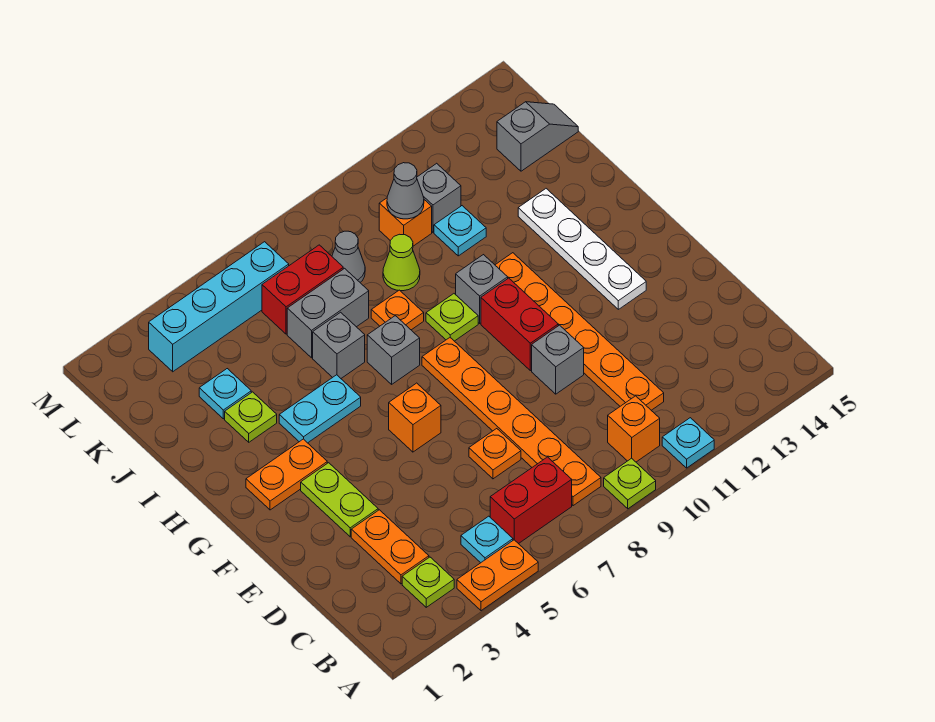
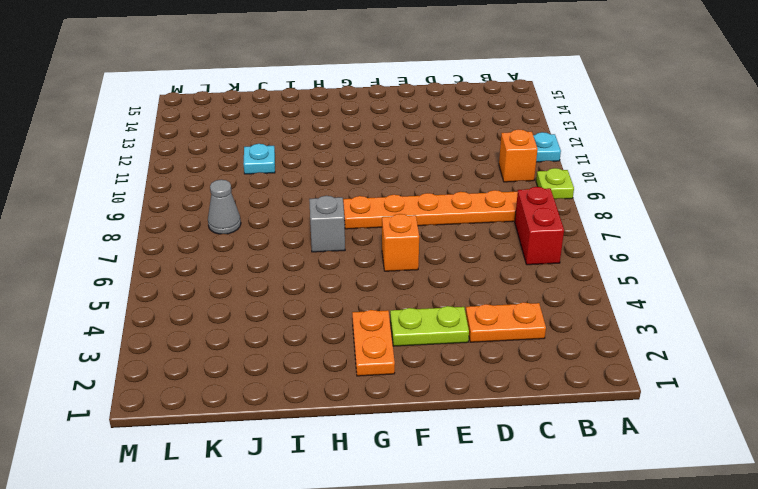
none -> orange plate A4:A5 level 1
none -> lime plate B3 level 1
none -> cyan plate B5 level 1
none -> orange plate C11:H11 level 1

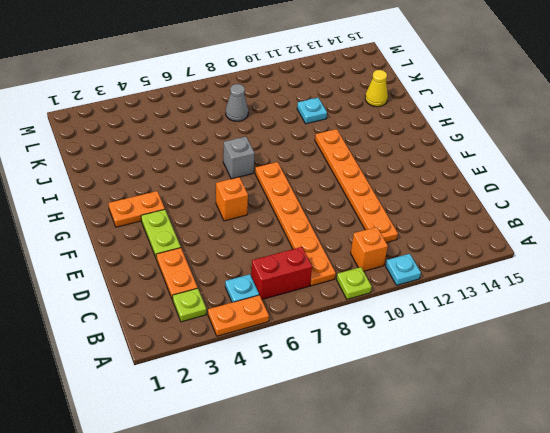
yellow cone J14 level 1 -> none
none -> orange plate D7 level 1
none -> grey brick E10 level 1
none -> red brick F10:G10 level 1
none -> white plate F13:I13 level 1

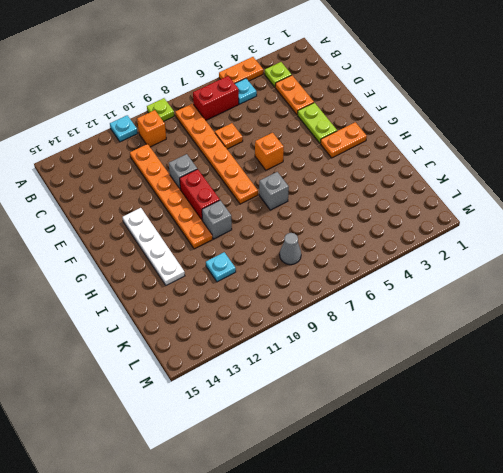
none -> cyan plate H4:H5 level 1
none -> lime plate H9 level 1
none -> lime plate I3 level 1
none -> grey brick I6 level 1

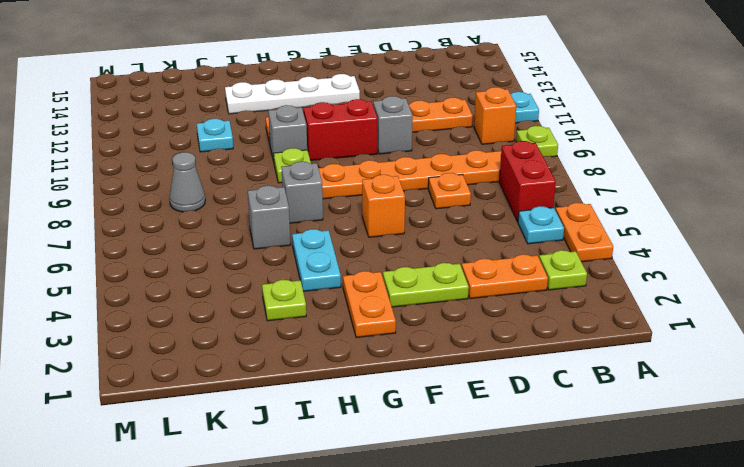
none -> orange plate I8 level 1
none -> cyan plate J3 level 1
none -> grey brick J6:J7 level 1
none -> lime cone J9 level 1

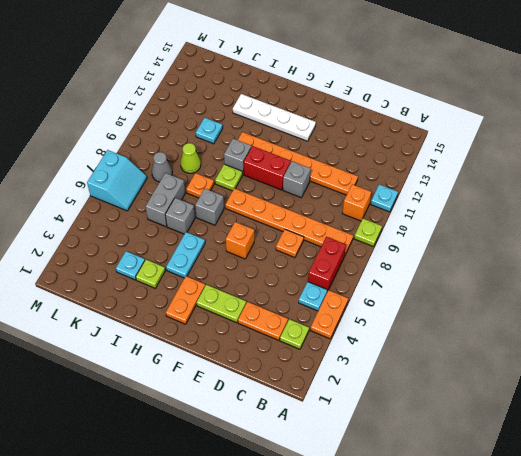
cyan slope L6:M7 level 1 top M -> cyan brick L3:L6 level 1
none -> red brick K6:K7 level 1
none -> orange brick K10 level 1
none -> grey brick K11 level 1
none -> grey slope K14:K15 level 1 top 14

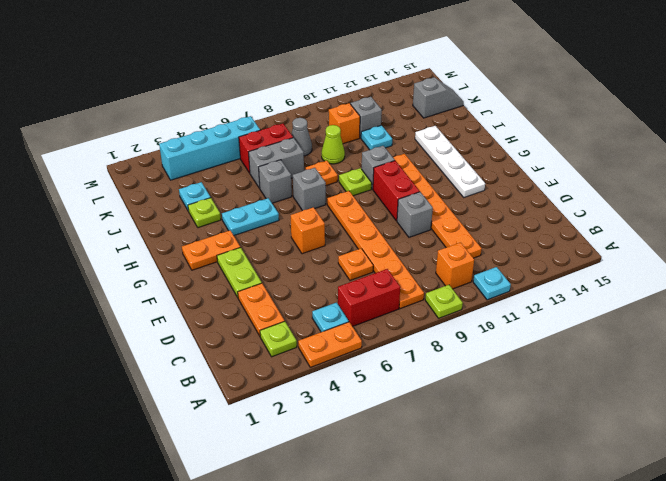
none -> grey cone K10 level 2

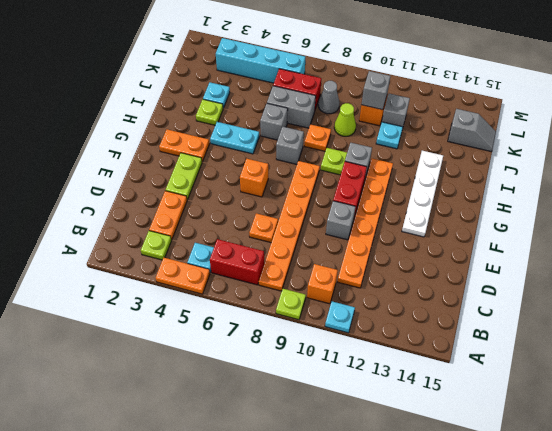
grey brick K10 level 2 -> grey cone K10 level 2

